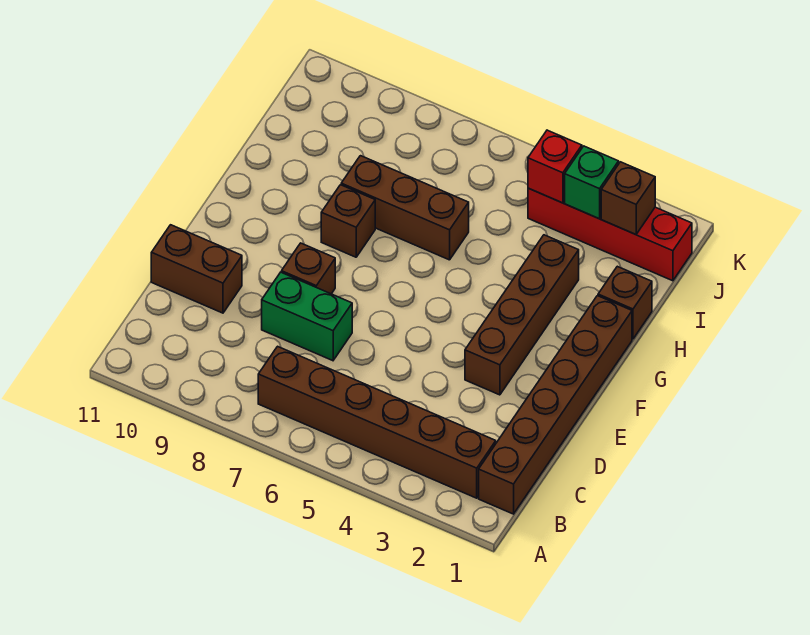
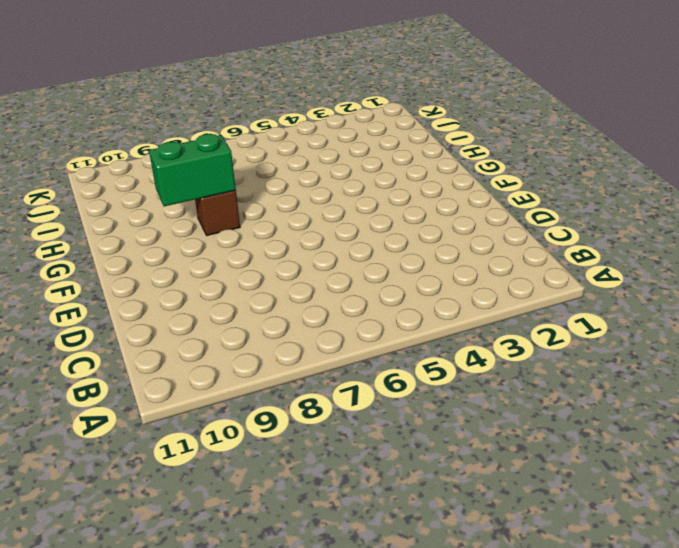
green brick G8:G9 level 2 -> green brick D7:D8 level 1
none -> brown brick B1:G1 level 1
none -> brown brick B2:B7 level 1
none -> brown brick D10:D11 level 1

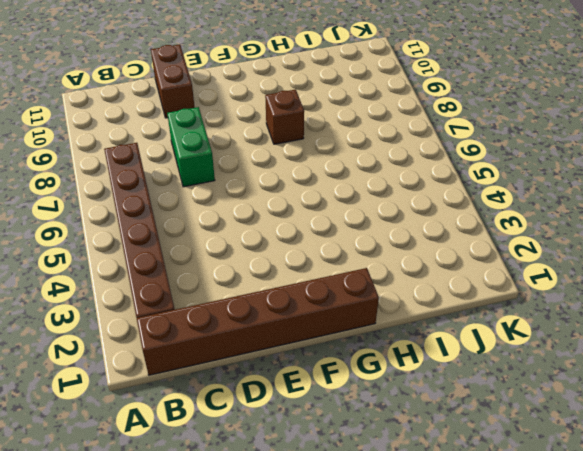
none -> brown brick E3:H3 level 1
none -> brown brick E8 level 1
none -> brown brick H1 level 1

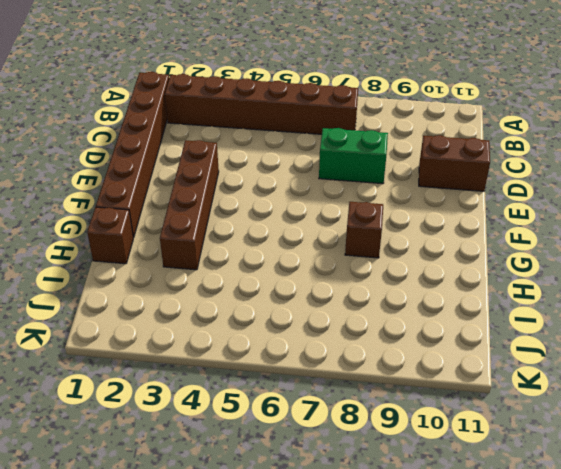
none -> brown brick E8 level 1
none -> brown brick H6:H8 level 1
none -> red brick J1:J4 level 1

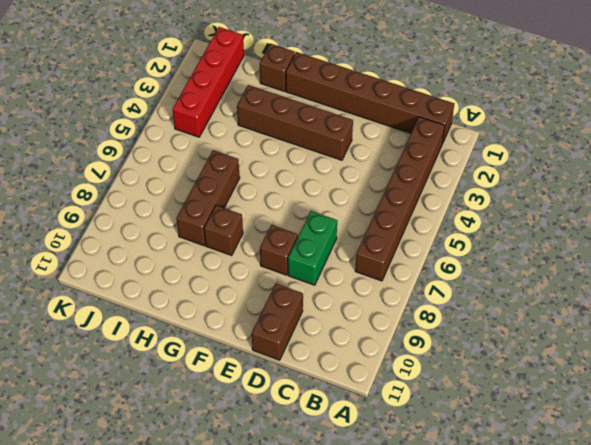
none -> brown brick J2 level 2
none -> green brick J3 level 2
none -> red brick J4 level 2

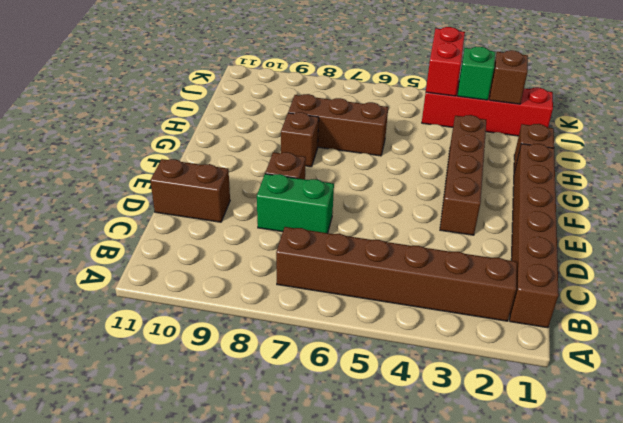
red brick J4:K4 level 2 -> red brick J4 level 2

